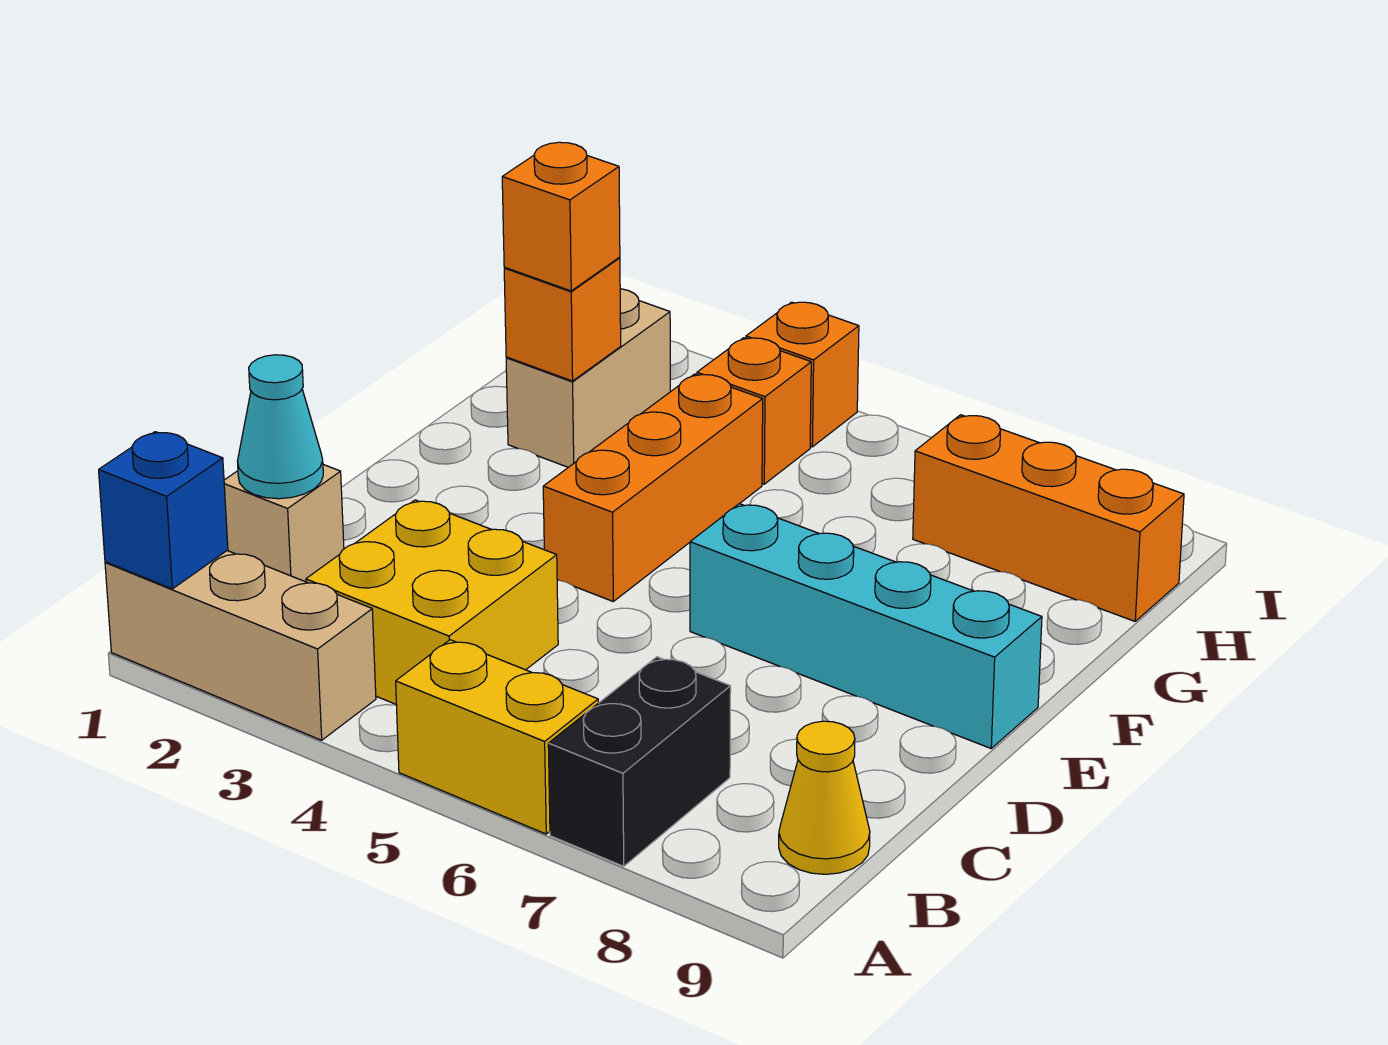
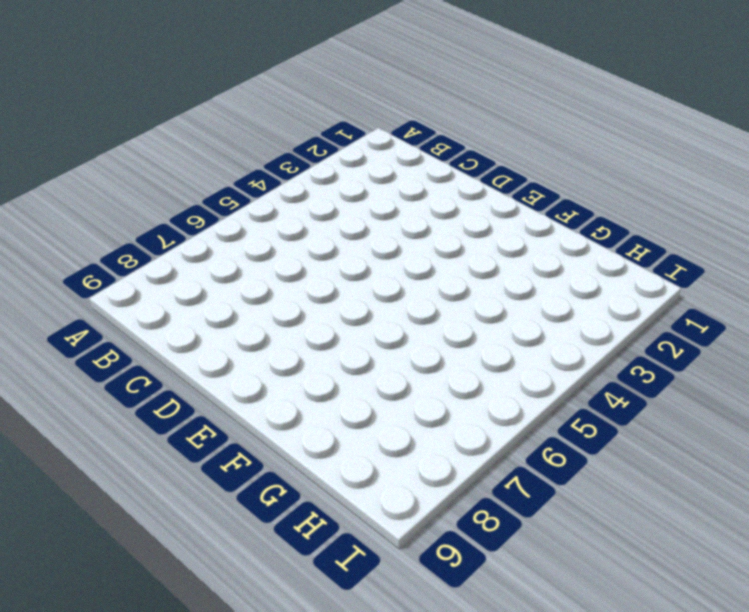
none -> tan brick A1:A3 level 1
none -> yellow brick A5:A6 level 1
none -> black brick A7:B7 level 1

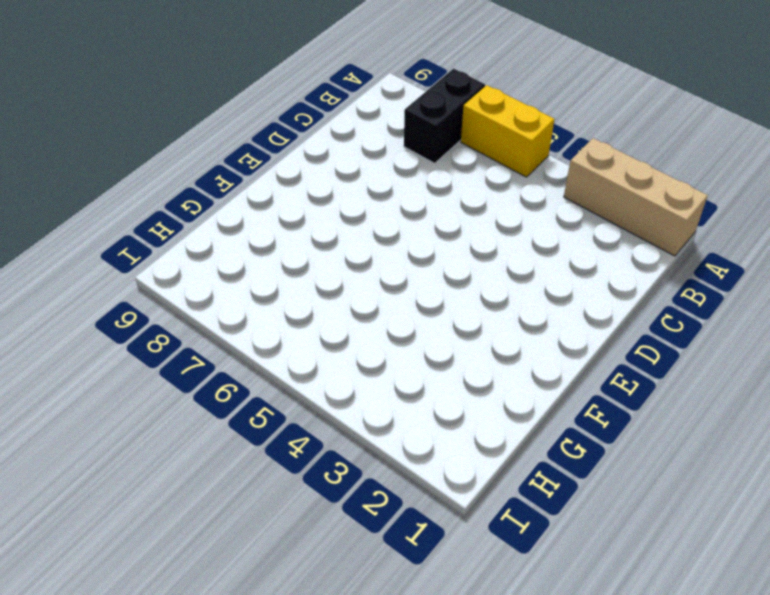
none -> yellow brick B3:C4 level 1
none -> yellow cone B9 level 1
none -> tan brick C1 level 1

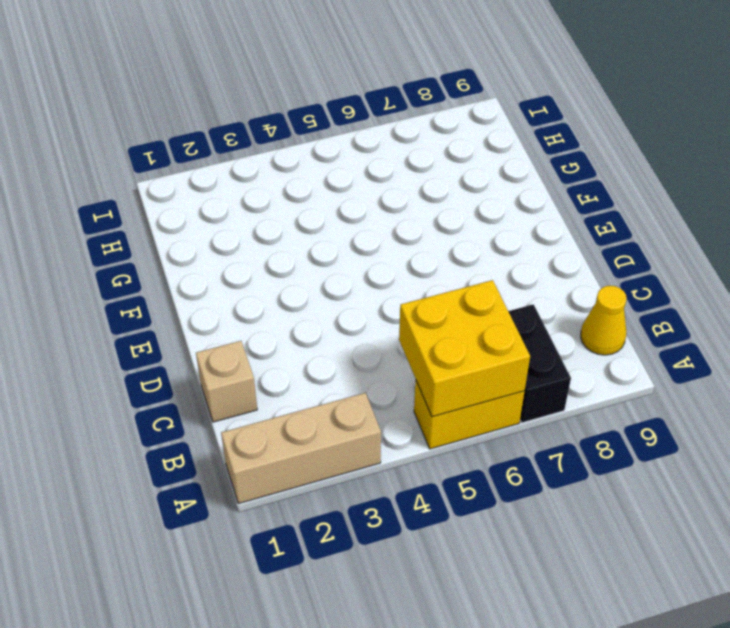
yellow brick A5:B6 level 2 -> yellow brick B3:C4 level 1
none -> orange brick E4:G4 level 1
none -> cyan brick E6:E9 level 1
none -> tan brick G2:H2 level 1

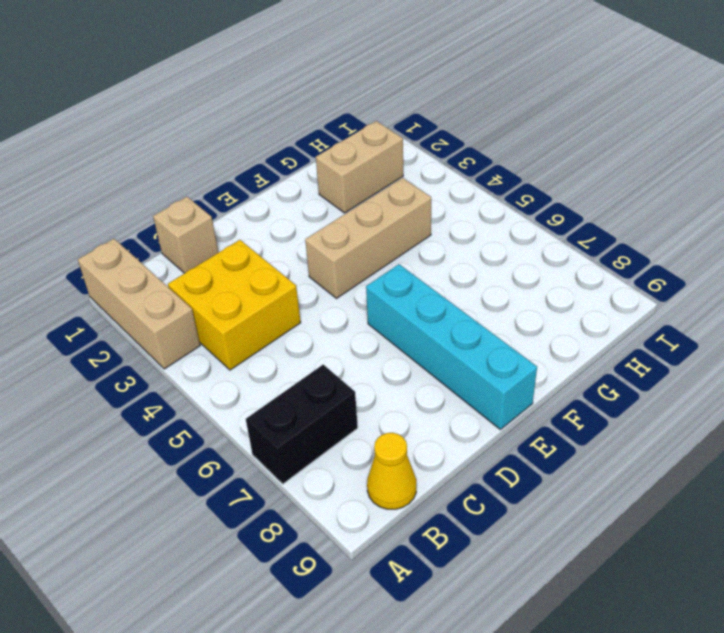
tan brick E4:G4 level 1 -> orange brick E4:G4 level 1
none -> yellow brick A5:A6 level 1
none -> orange brick H4 level 1
none -> orange brick H7:H9 level 1

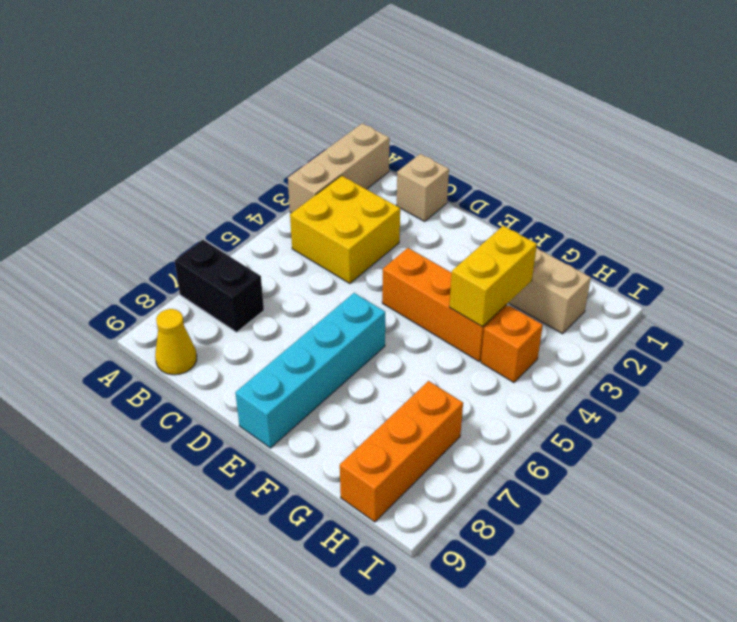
yellow brick G3:G4 level 2 -> yellow brick A5:A6 level 1
none -> orange brick I4 level 1
none -> blue brick A1 level 2
none -> cyan cone C1 level 2

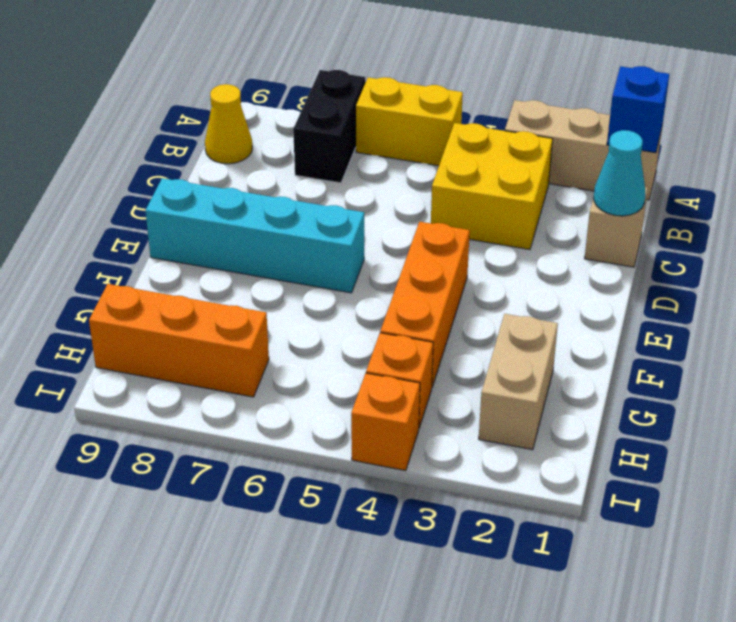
none -> orange brick G2 level 2
none -> orange brick G2 level 3

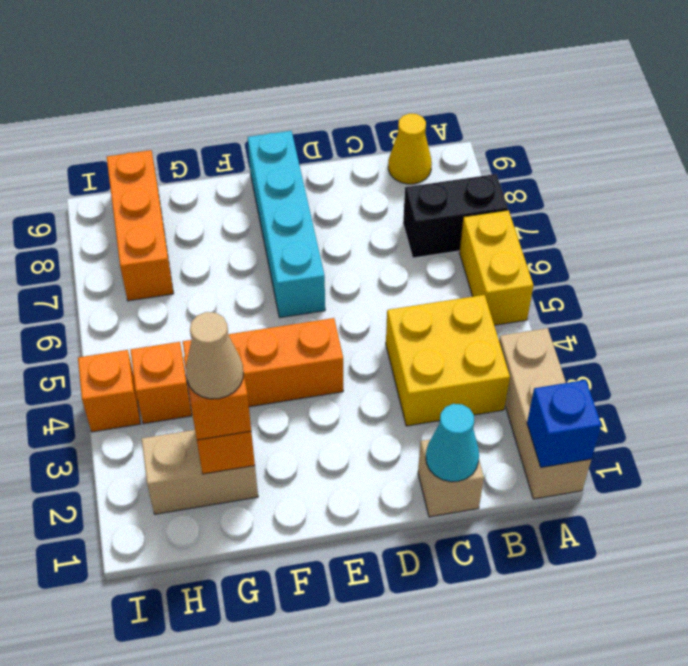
tan cone G2 level 4 -> none

